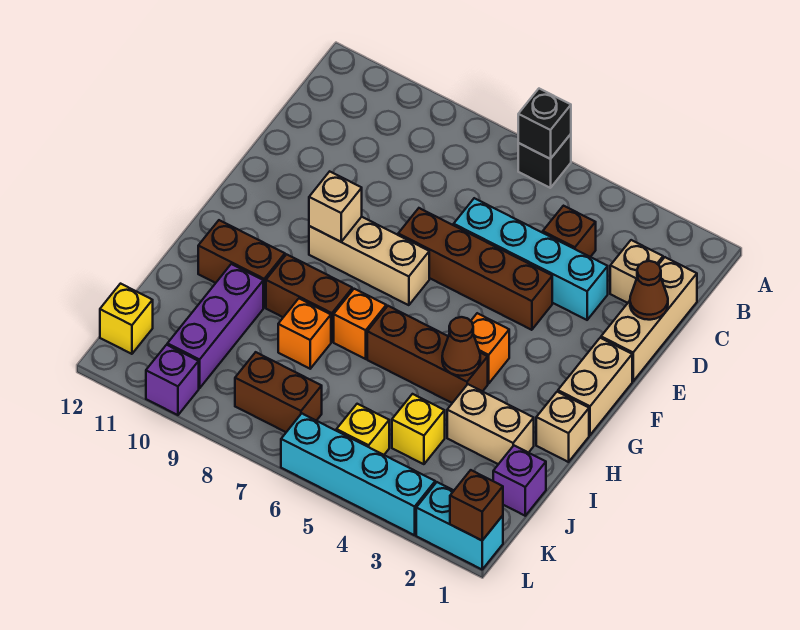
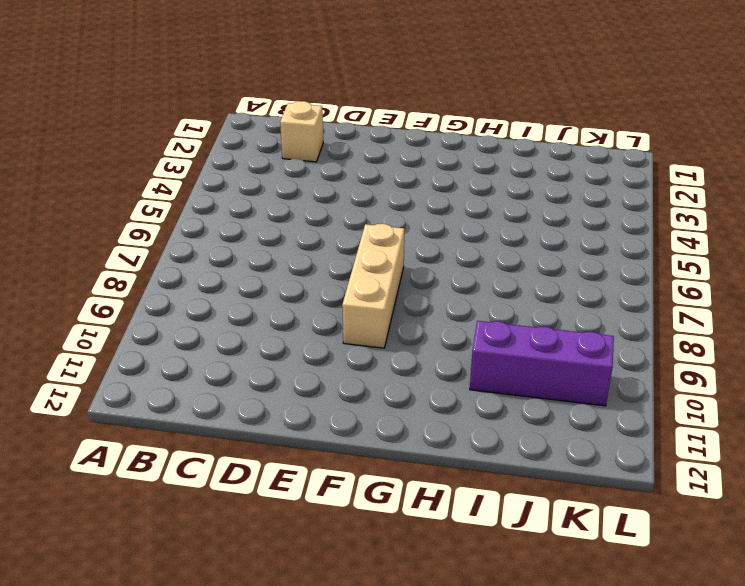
none -> black brick A6 level 1
none -> tan brick C1:E1 level 1
none -> brown brick C4 level 1
none -> cyan brick D3:D6 level 1

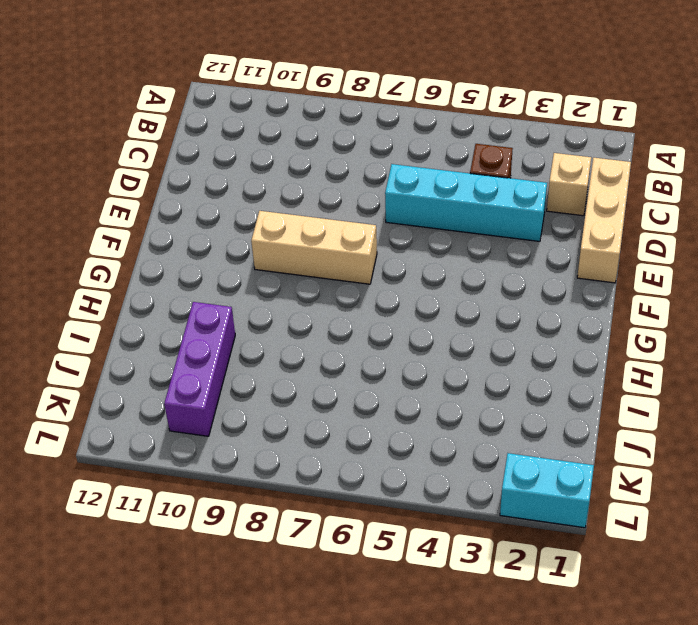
none -> black brick A6 level 1
none -> brown brick E4:E7 level 1
none -> tan brick F1:G1 level 1
none -> orange brick G4 level 1

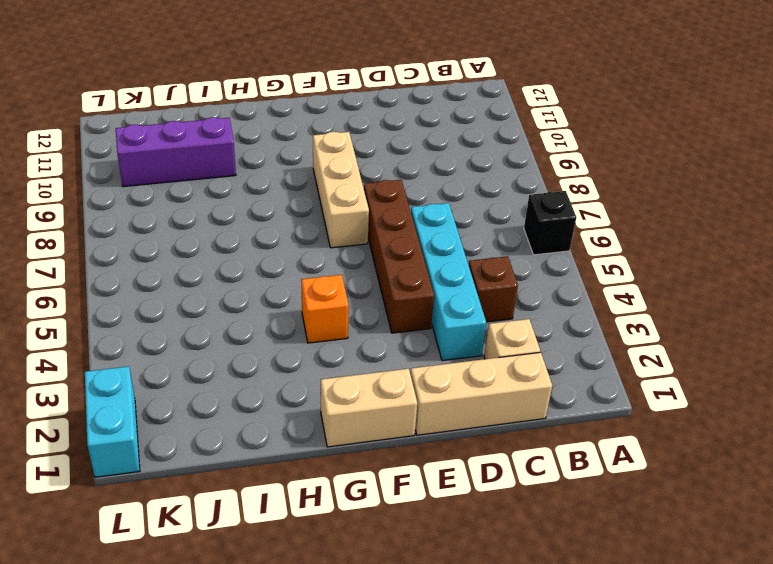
none -> tan brick H1 level 1
none -> brown brick H4:H6 level 1
none -> orange brick H7 level 1
none -> brown brick H8:H9 level 1

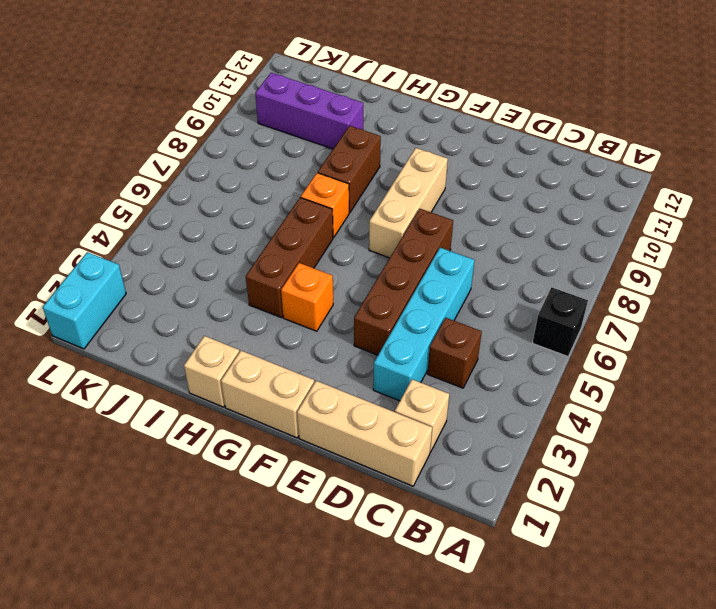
none -> brown brick H10:H11 level 1
none -> tan brick I2:I3 level 1
none -> orange brick I8 level 1
none -> purple brick J1 level 1

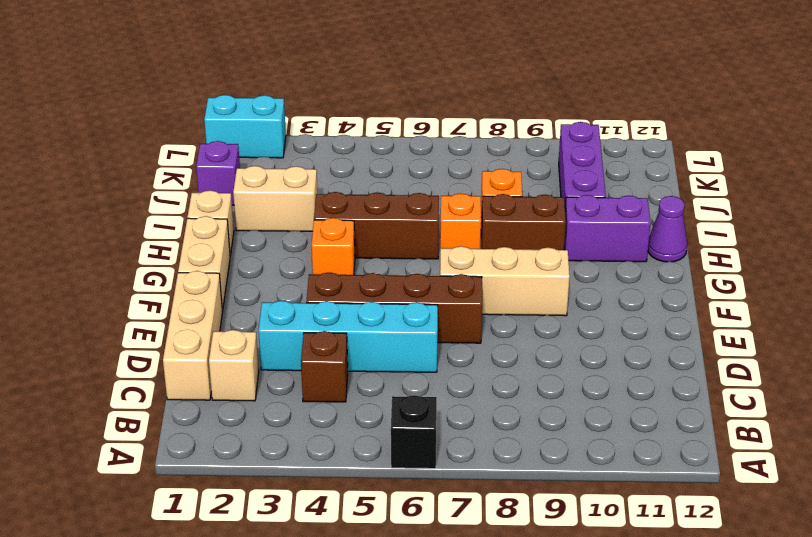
purple brick H10:H11 level 1 -> brown brick H10:H11 level 1
purple cone H12 level 1 -> none
none -> yellow brick J4 level 1
none -> yellow brick K5 level 1
none -> brown brick K7:K8 level 1
none -> yellow brick K12 level 1

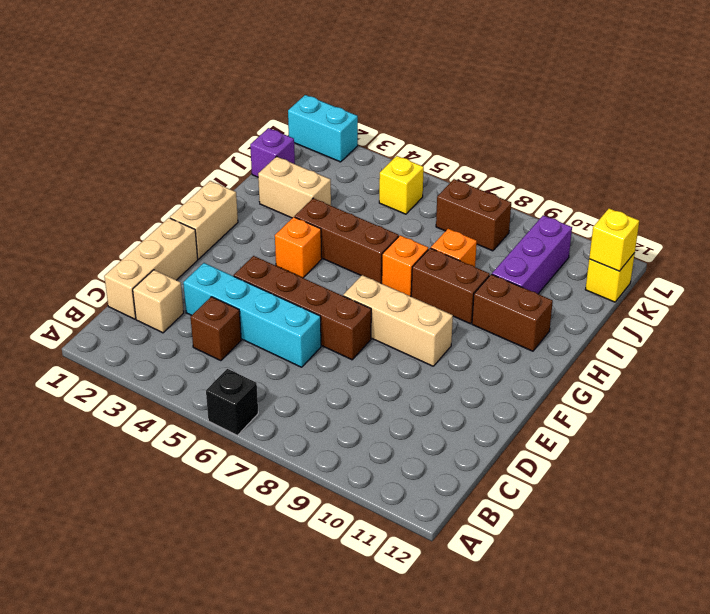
yellow brick K12 level 2 -> yellow brick J4 level 1
none -> tan brick H1 level 1
none -> cyan brick L3:L6 level 1
none -> purple brick L10 level 1
none -> black brick A6 level 2

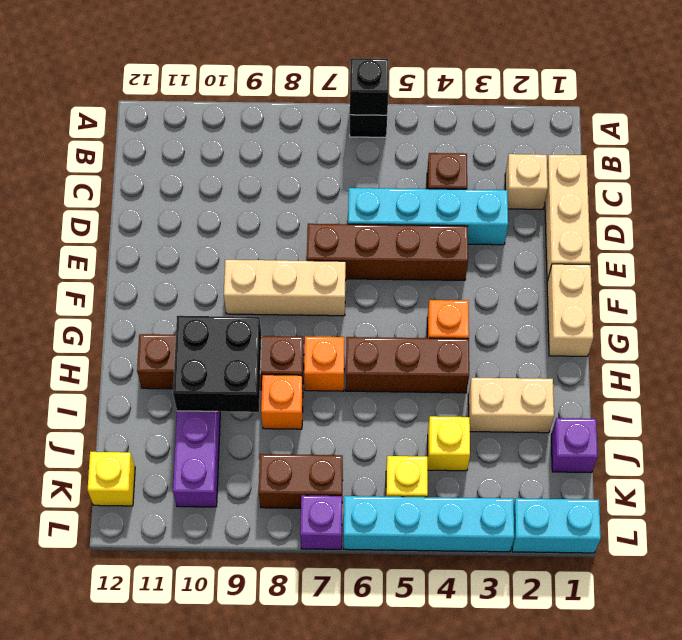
black brick H9:I10 level 2 -> none
purple brick L7 level 1 -> purple brick L10 level 1
none -> tan brick H1 level 1
none -> brown cone D1 level 2
none -> tan brick F9 level 2
none -> brown cone H4 level 2

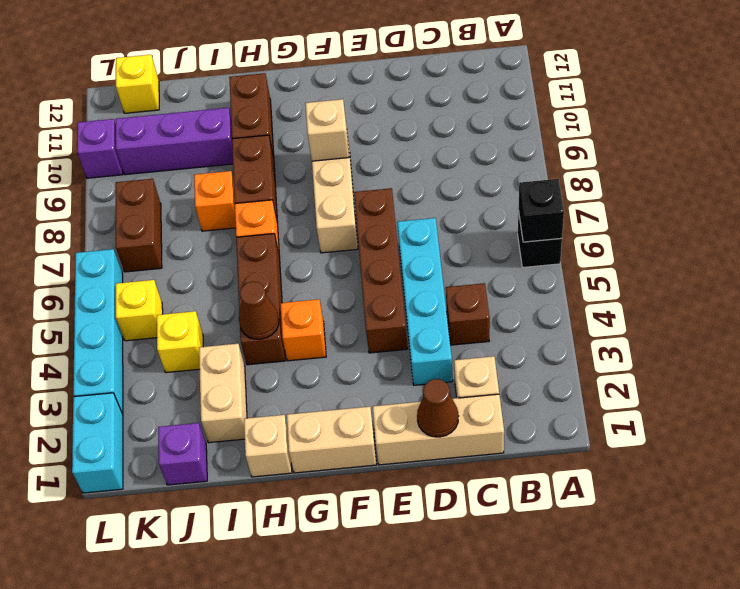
none -> brown brick L1 level 2

